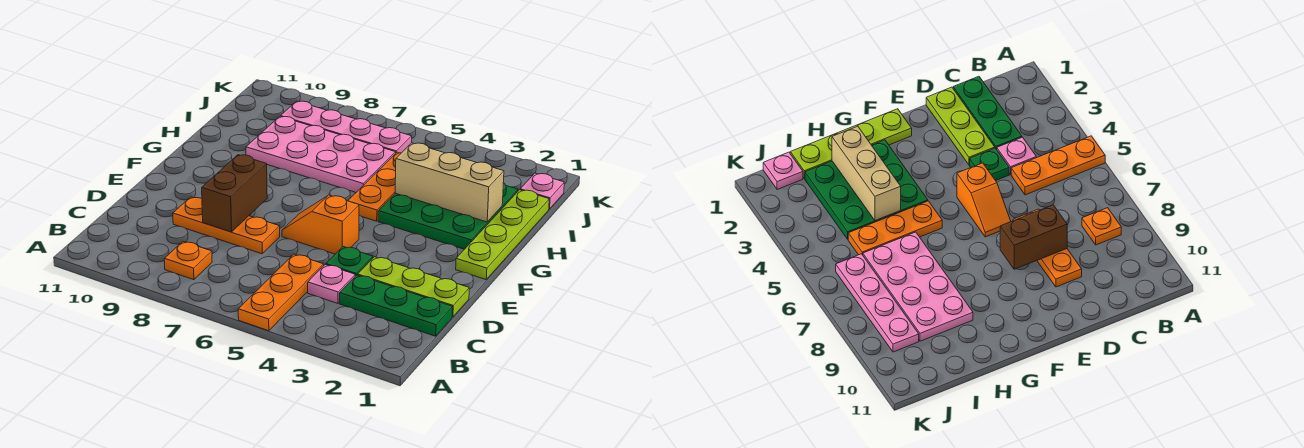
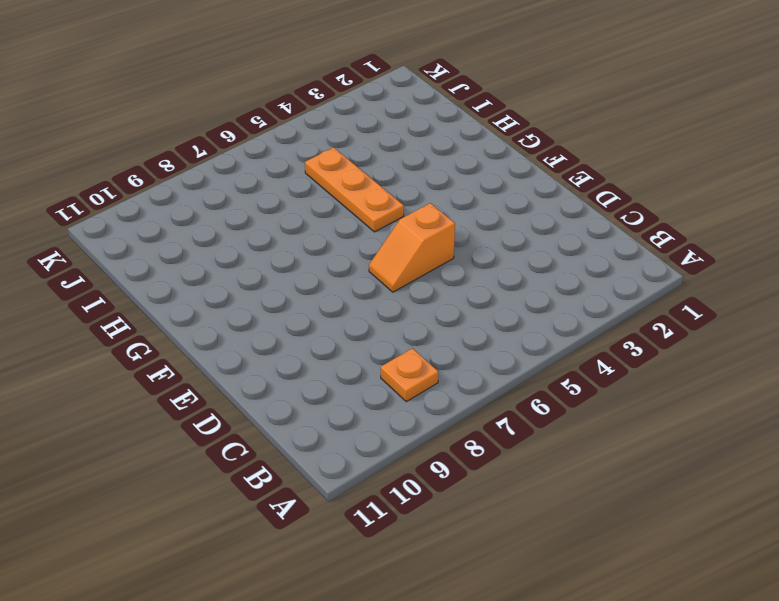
none -> orange plate A5:C5 level 1
none -> green plate C1:C3 level 1
none -> pink plate C4 level 1

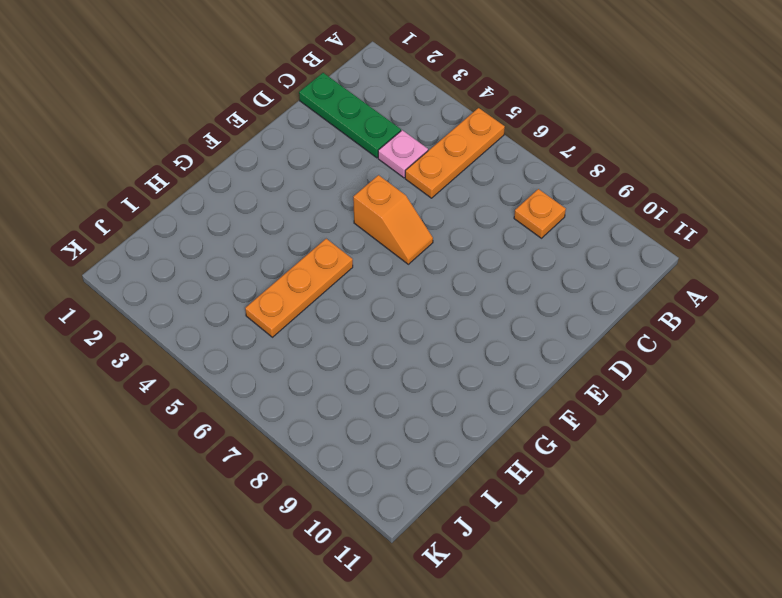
none -> lime plate D1:D3 level 1
none -> green plate D4 level 1
none -> orange plate D7:D9 level 1

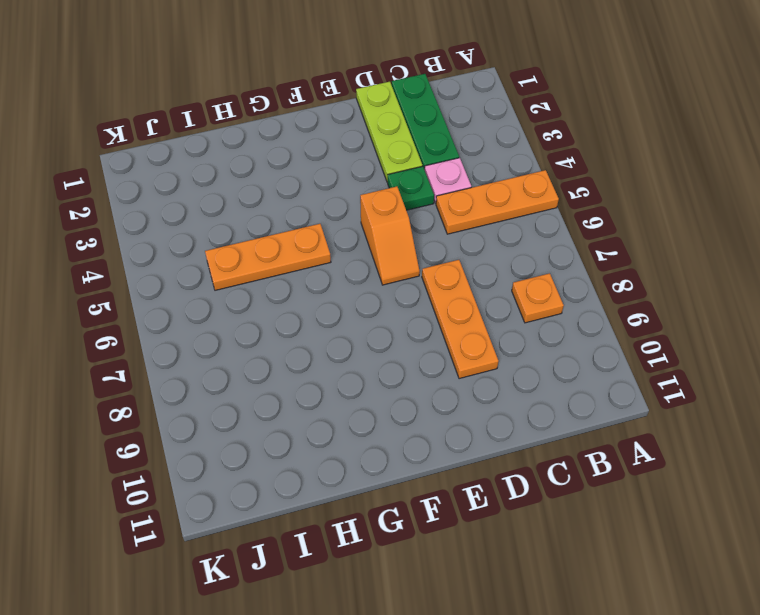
none -> lime plate F1:I1 level 1
none -> green plate G2:I4 level 1
none -> pink plate H6:I9 level 1

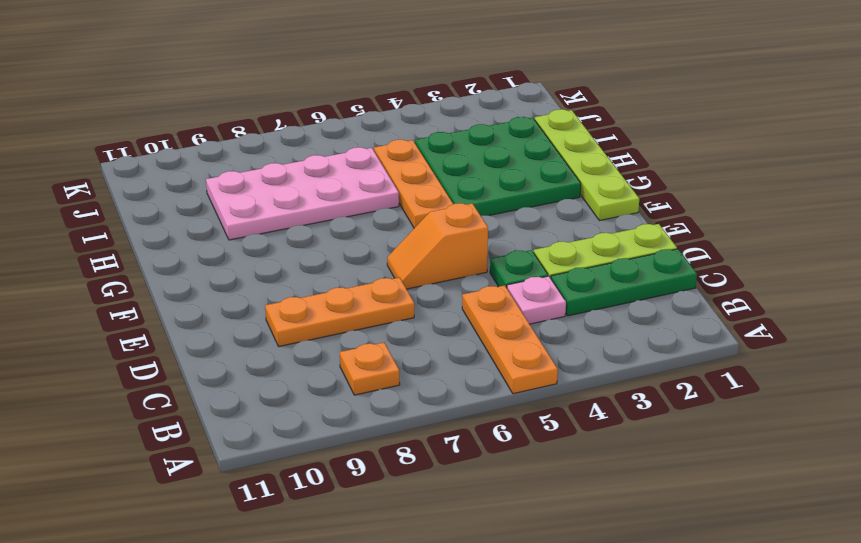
none -> pink plate J1 level 1
none -> pink plate J6:J9 level 1
none -> brown brick D8:E8 level 2

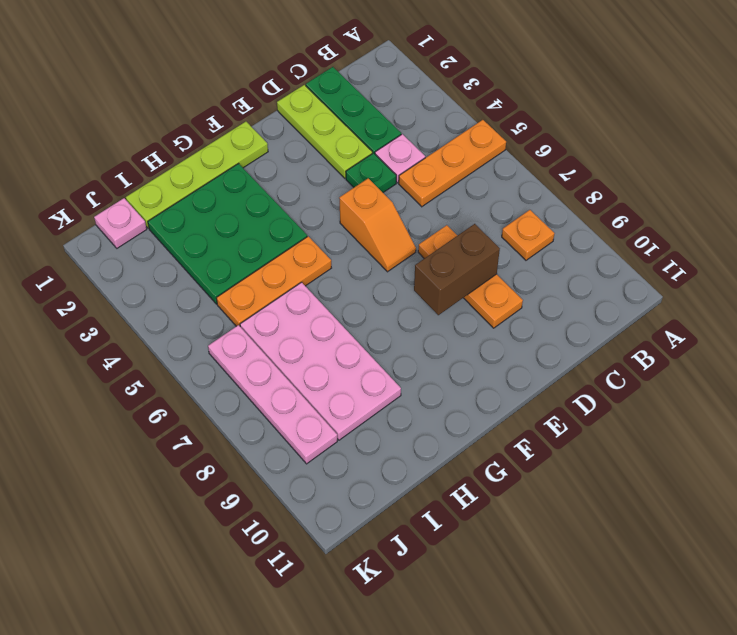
none -> tan brick H2:H4 level 2

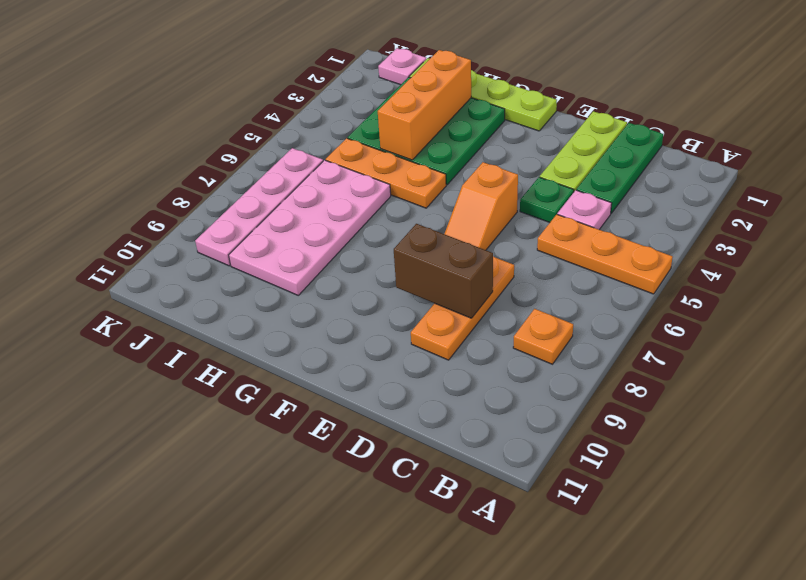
orange brick H2:H4 level 2 -> tan brick H2:H4 level 2

